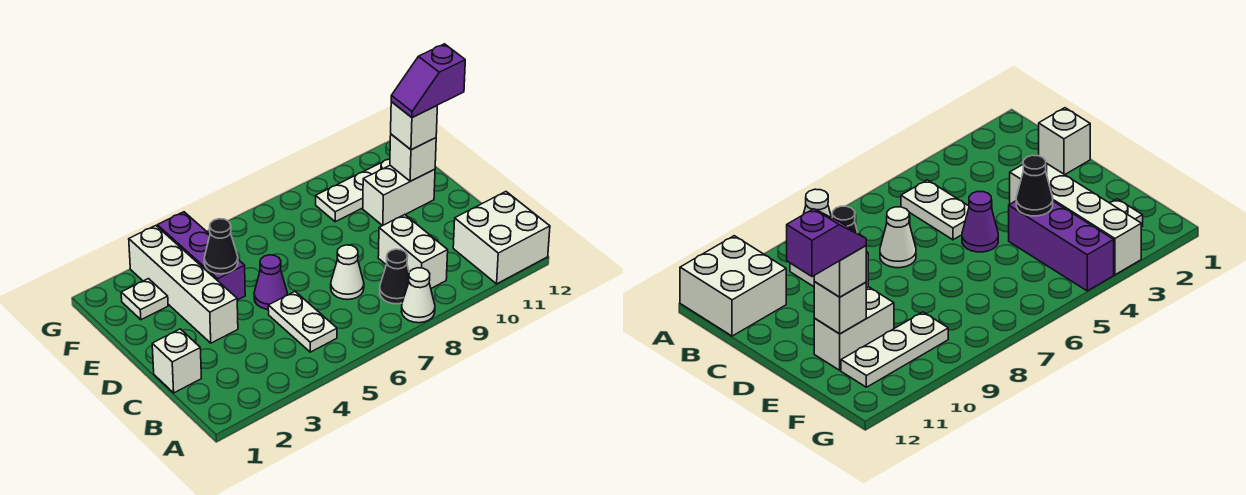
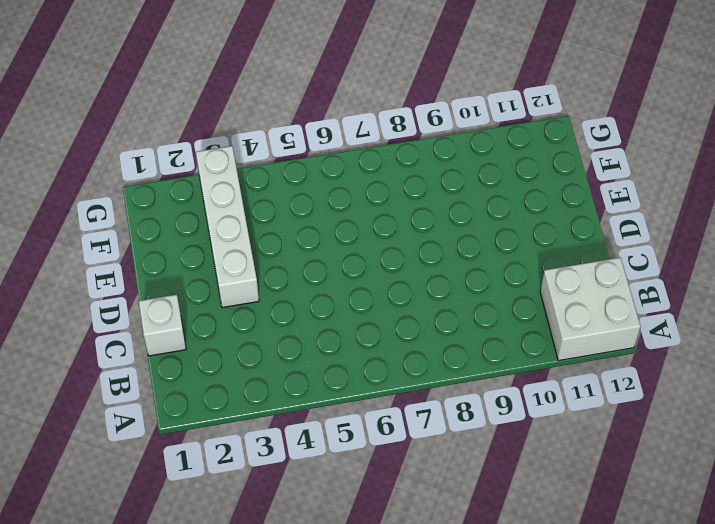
none -> white cone A8 level 1
none -> white plate B5:C5 level 1
none -> black cone B8 level 1

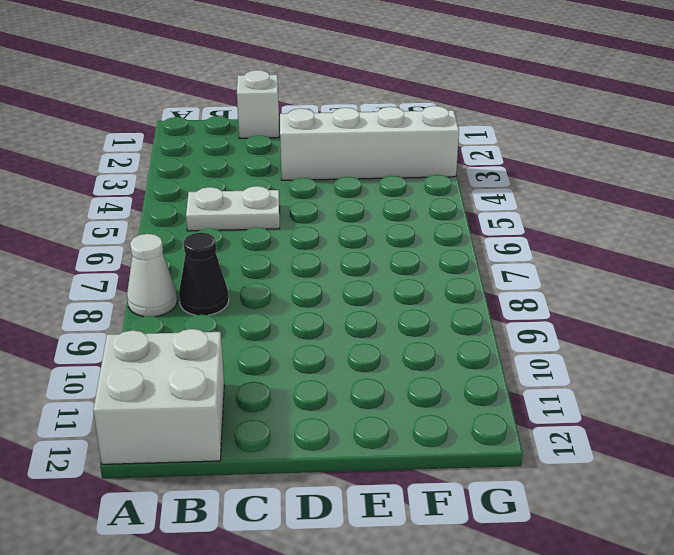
none -> white brick B9:C9 level 1
none -> white cone C7 level 1
none -> purple cone D5 level 1

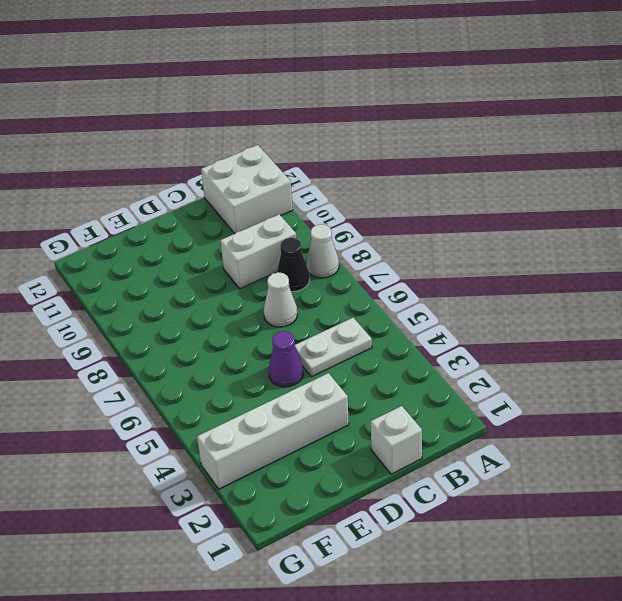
none -> purple brick E4:G4 level 1
none -> white brick E10:E11 level 1
none -> white plate F2 level 1

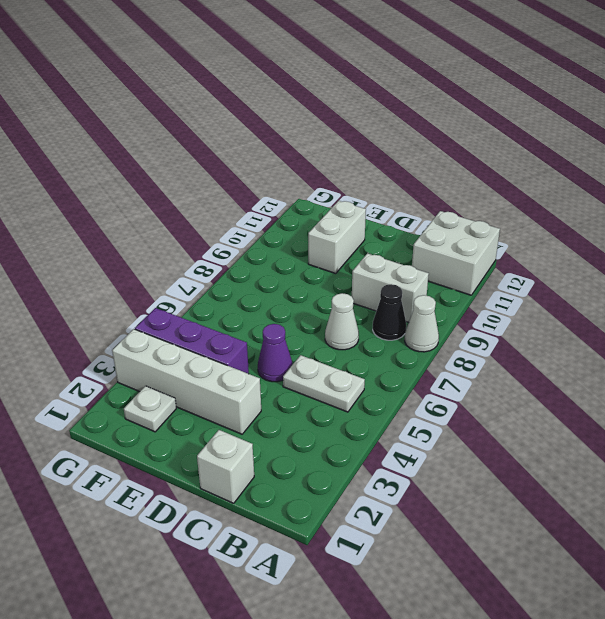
none -> white plate F9:F11 level 1
none -> black cone E4 level 2
none -> white brick E11 level 2

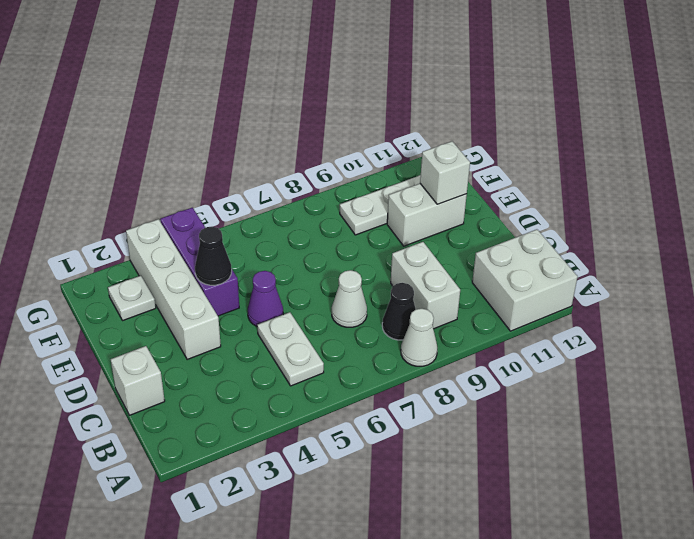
none -> white brick E11 level 3
none -> purple slope E11:E12 level 4 top 12

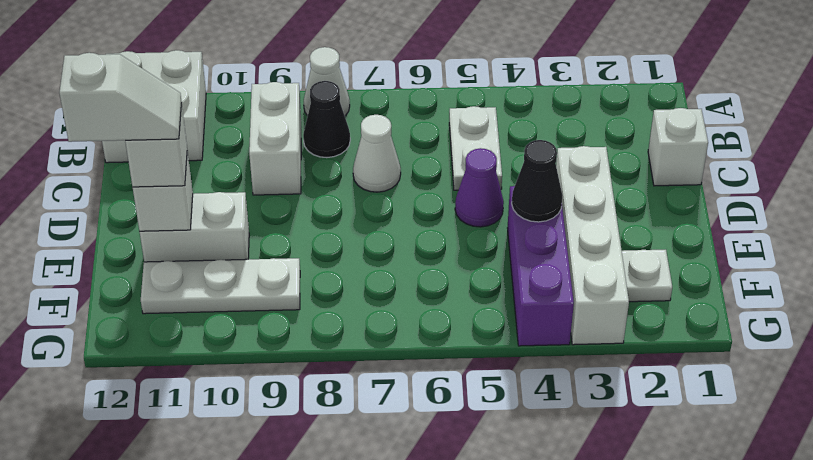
white slope E11:E12 level 4 top 12 -> purple slope E11:E12 level 4 top 12

